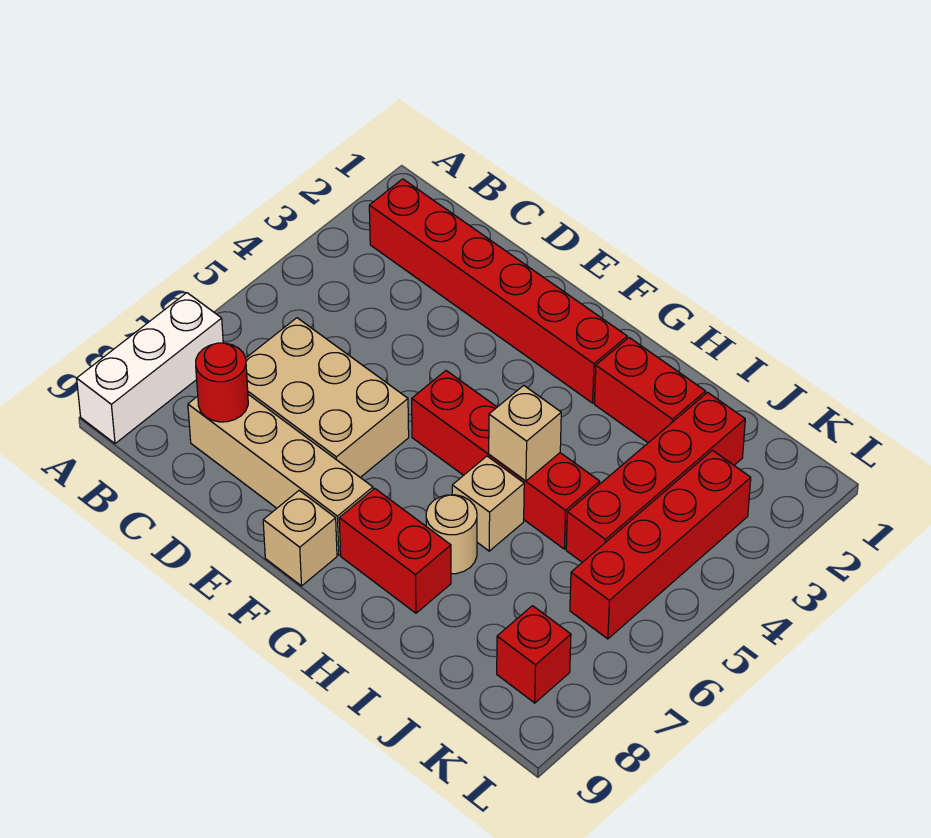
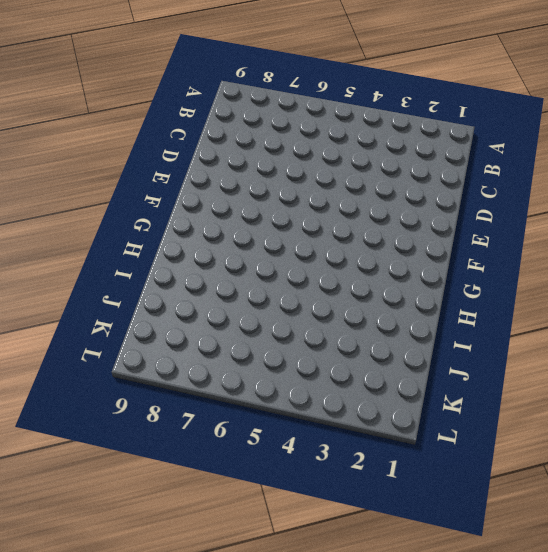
none -> white brick A7:A9 level 1
none -> red brick B2:G2 level 1
none -> tan brick C6:E7 level 1

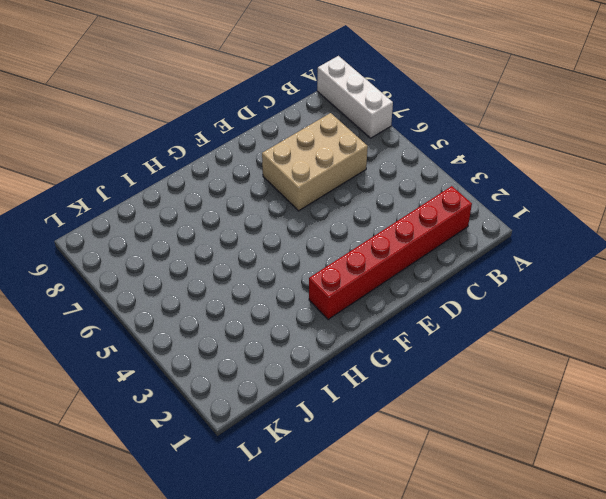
none -> tan brick C8:F8 level 1
none -> red brick F5:I5 level 1
none -> tan brick F9 level 1

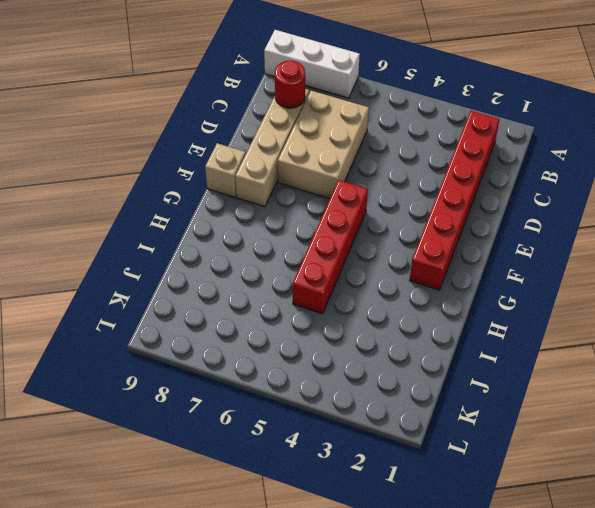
none -> red brick G8:H8 level 1
none -> red brick H2:I2 level 1
none -> tan brick H6 level 1

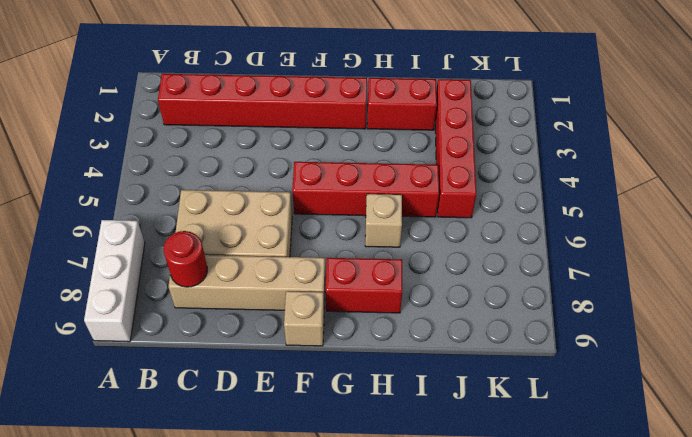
none -> tan round brick H7 level 1
none -> red brick K3:K6 level 1
none -> red brick K8 level 1

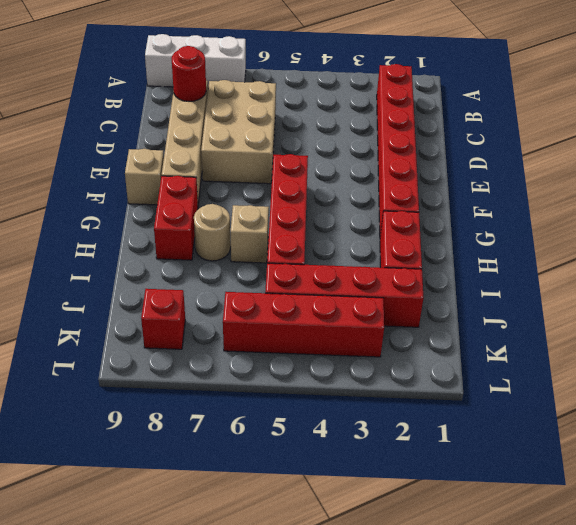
none -> tan brick H5 level 2

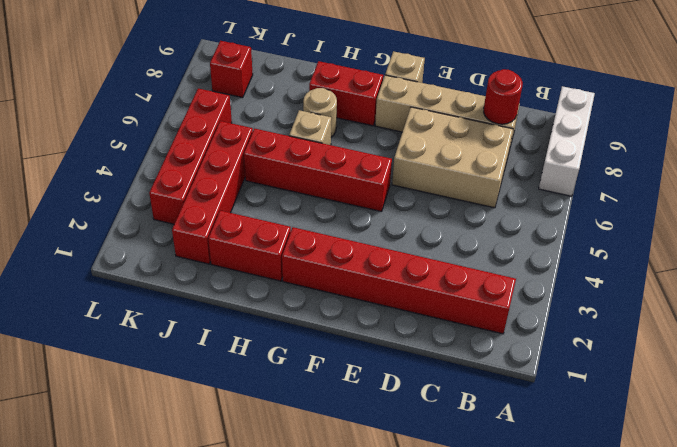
none -> tan brick H5 level 2

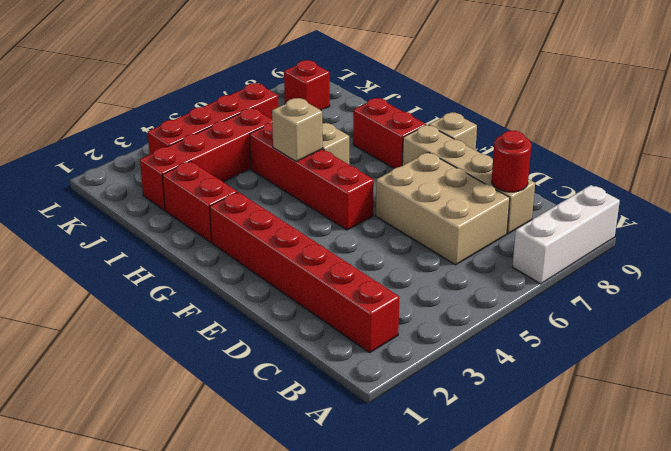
none -> tan round brick H7 level 1

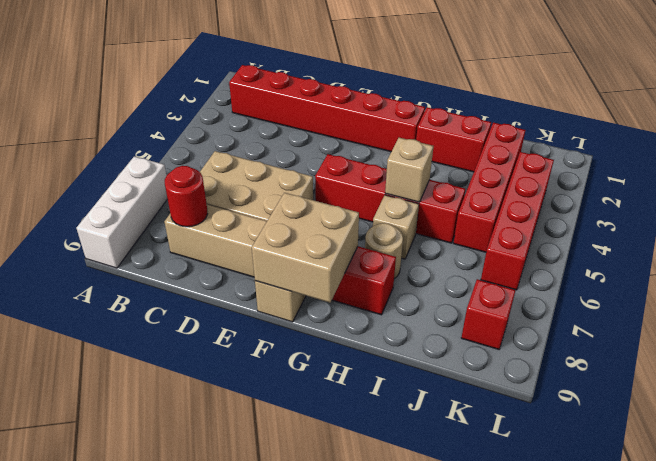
tan brick F8:G9 level 2 -> none

